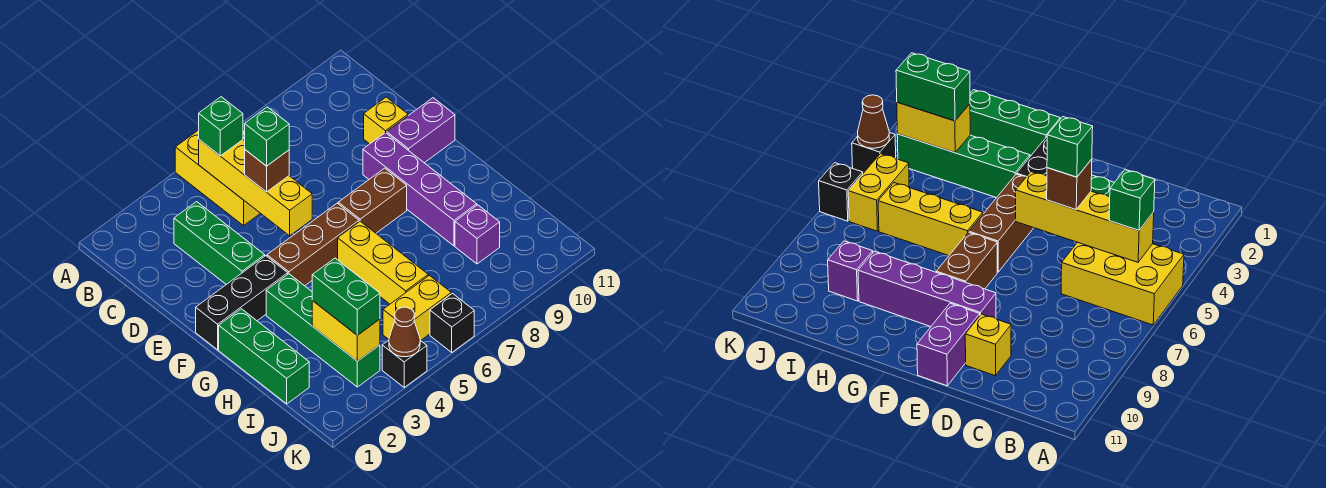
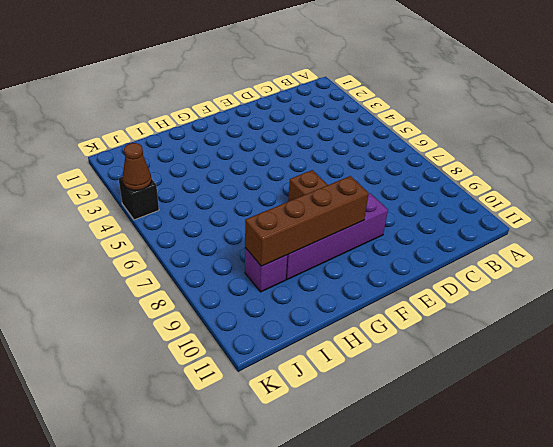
brown brick F9:I9 level 2 -> none
none -> yellow brick A5:C6 level 1
none -> green brick C3:E3 level 1
none -> yellow brick D10 level 1

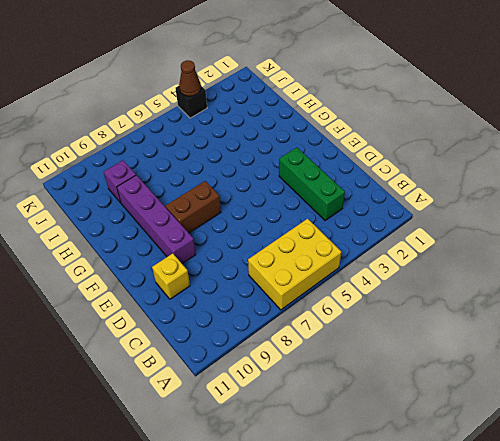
yellow brick A5:B7 level 1 -> yellow brick A5:C6 level 1
none -> purple brick E10:E11 level 1
none -> black brick F1:F3 level 1
none -> brown brick F4:F6 level 1

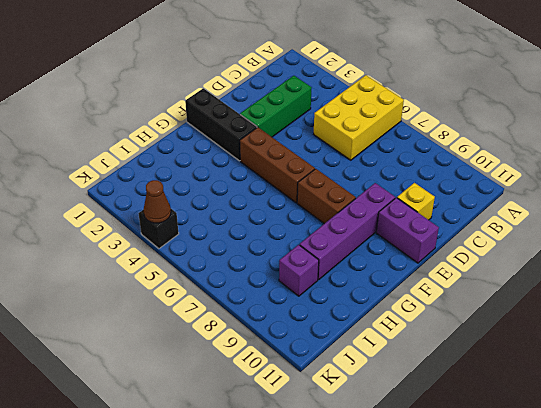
none -> green brick G1:I1 level 1
none -> green brick G3:J3 level 1
none -> yellow brick G6:I6 level 1

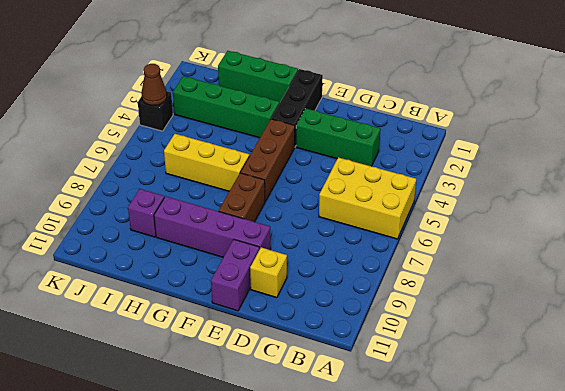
none -> yellow brick J5:J6 level 1
none -> black brick K6 level 1
none -> yellow brick B5:E5 level 2

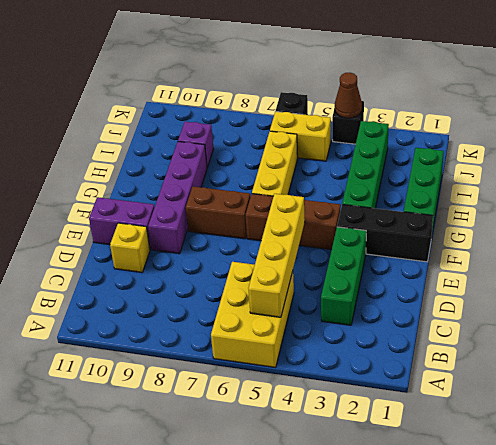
none -> yellow brick I3:J3 level 2
none -> green brick B5 level 3
none -> brown brick D5 level 3

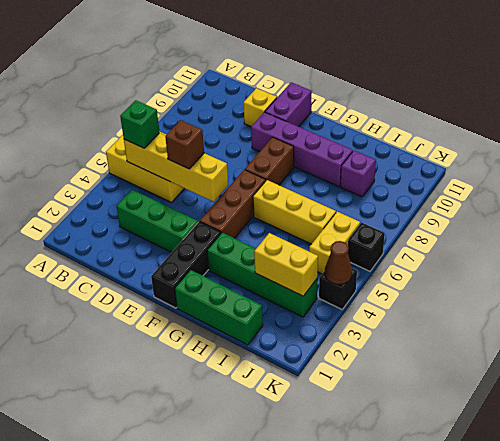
none -> green brick I3:J3 level 3
none -> green brick D5 level 4

